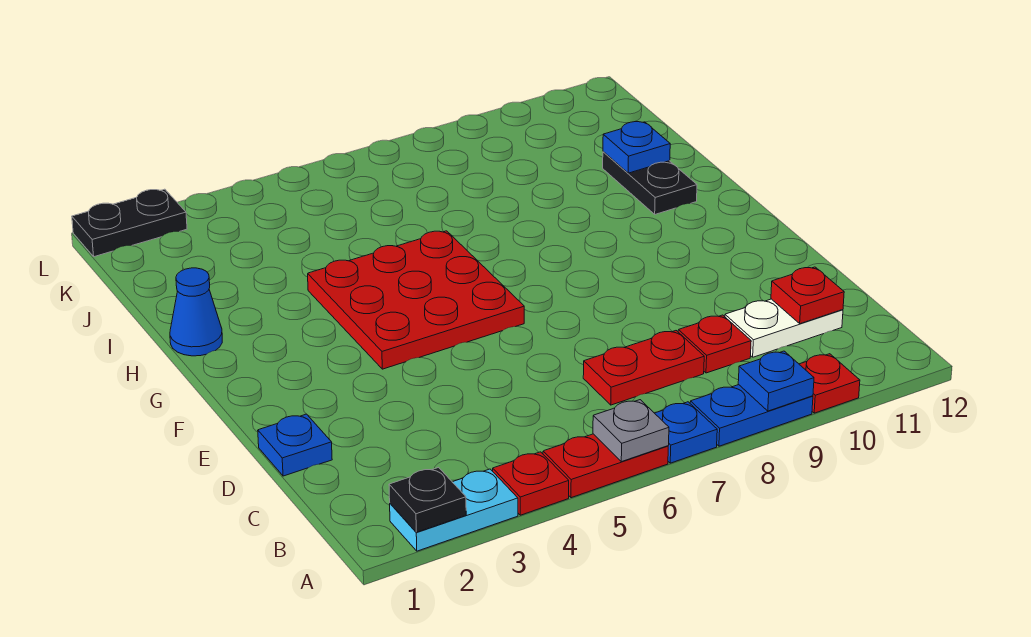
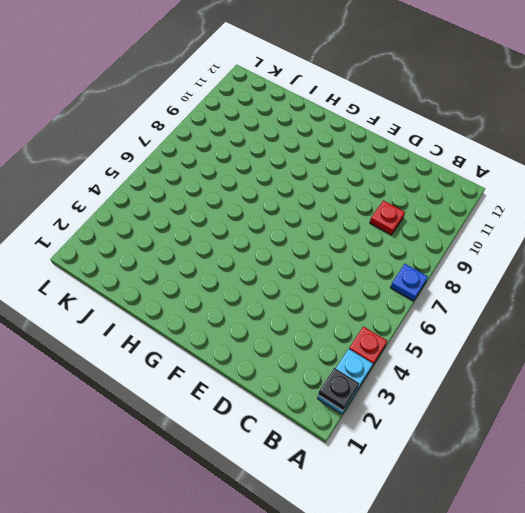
none -> red plate A5:A6 level 1
none -> blue plate A8:A9 level 1
none -> red plate A10 level 1

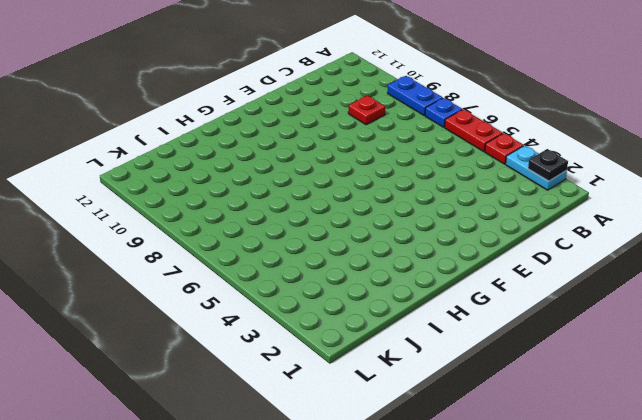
none -> red plate A10 level 1
none -> red plate C7:C8 level 1
none -> white plate C10:C11 level 1

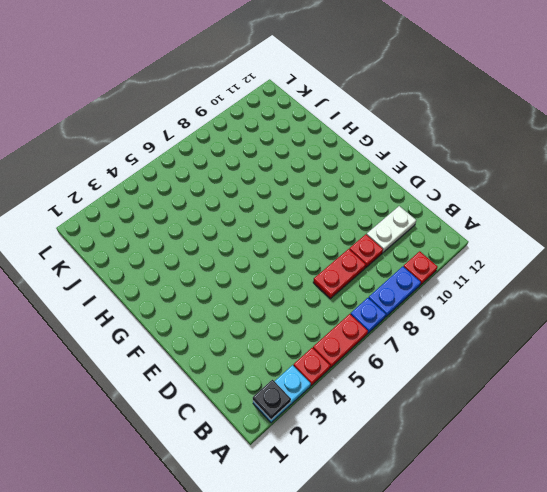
none -> blue plate D1 level 1
none -> red plate F4:H6 level 1
none -> blue cone H1 level 1

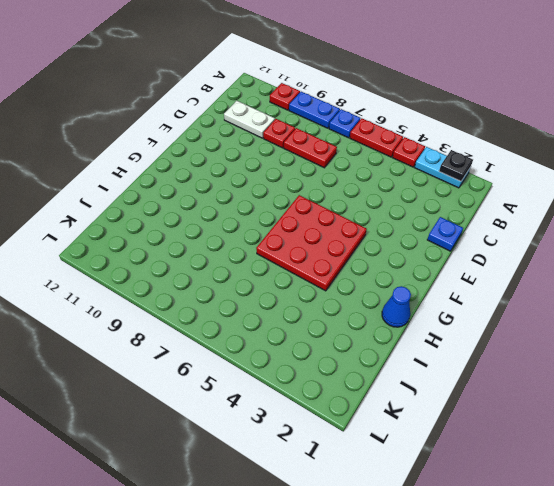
none -> black plate H11:I11 level 1
none -> black plate L1:L2 level 1
none -> grey plate A6 level 2

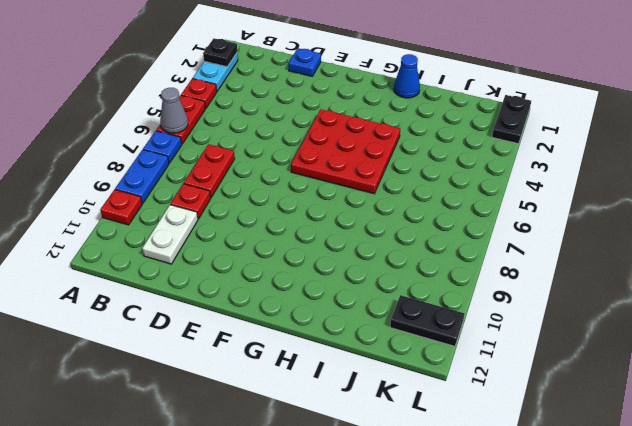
grey cone A6 level 2 -> grey plate A6 level 2
black plate K11:L11 level 1 -> black plate H11:I11 level 1
none -> blue plate A9 level 2
none -> red plate C11 level 2
none -> blue plate I11 level 2

